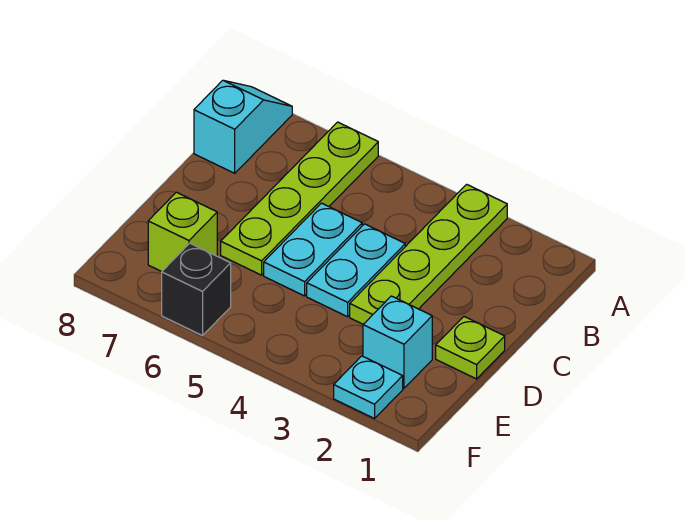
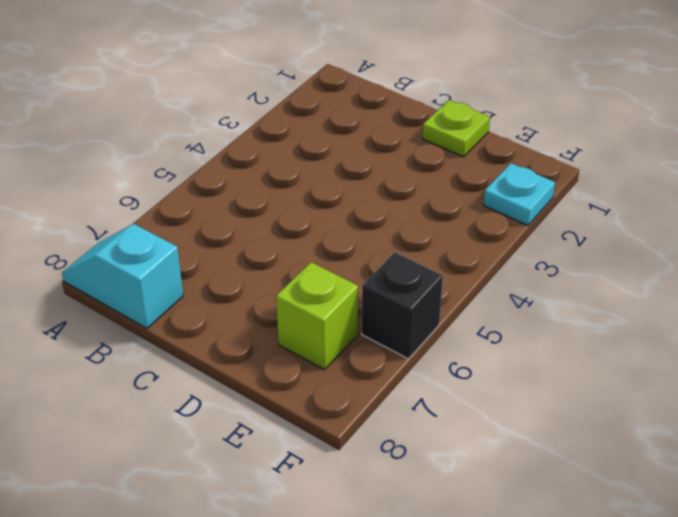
none -> lime plate A3:D3 level 1
none -> lime plate A6:D6 level 1

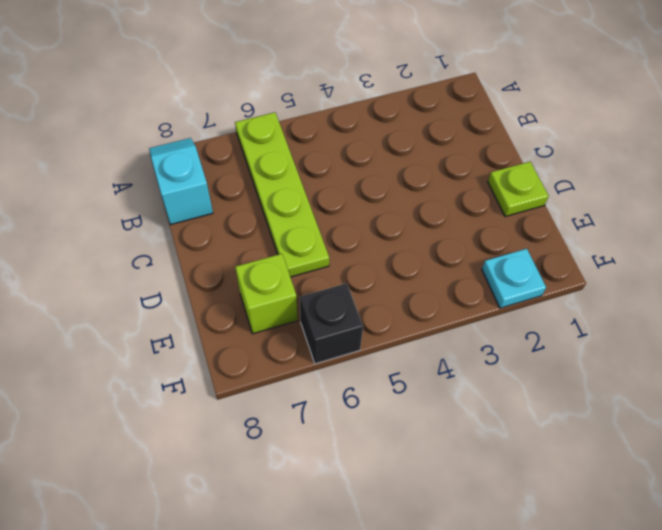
none -> lime plate A3:D3 level 1
none -> cyan plate C4:D4 level 1

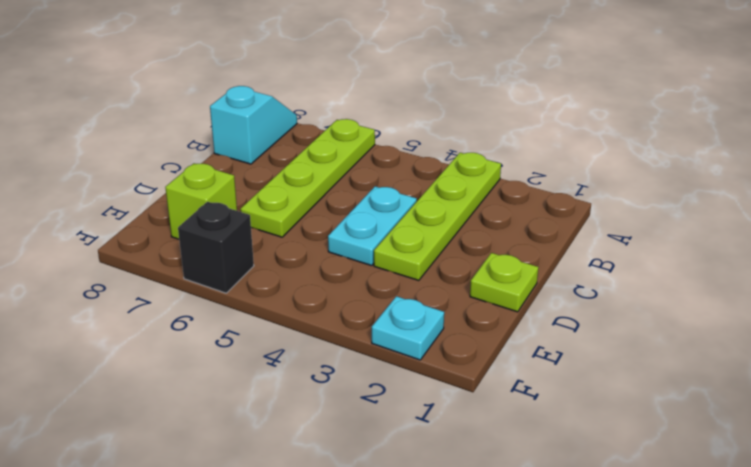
none -> cyan plate C5:D5 level 1
none -> cyan brick E2 level 1

